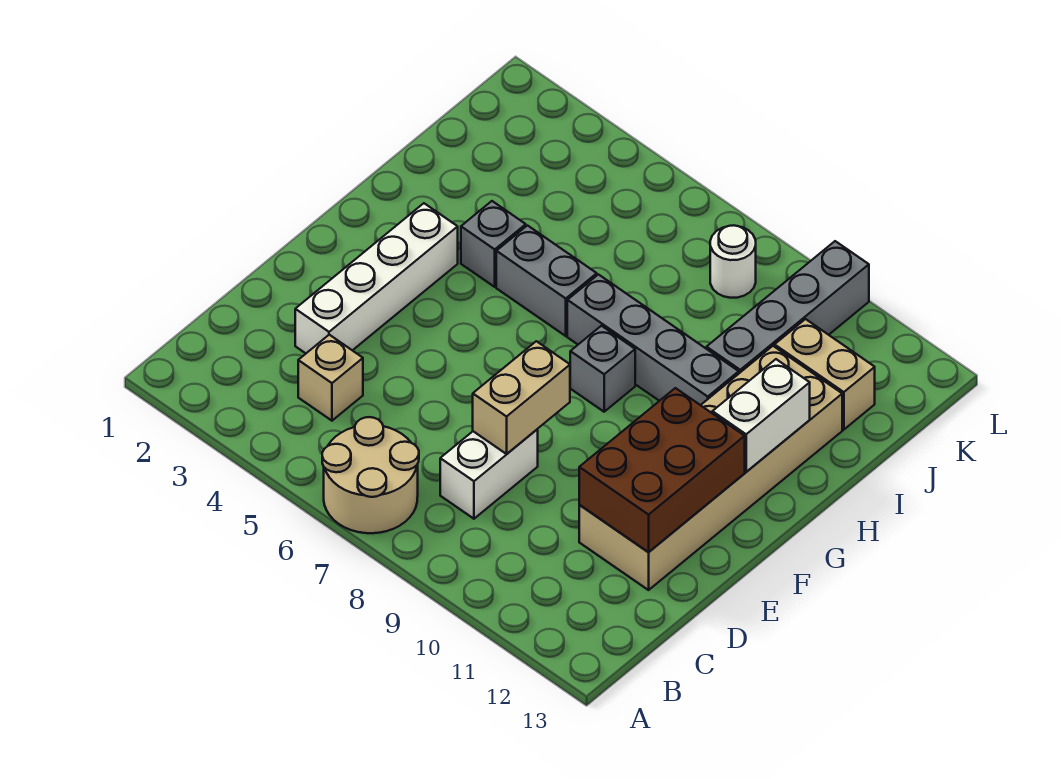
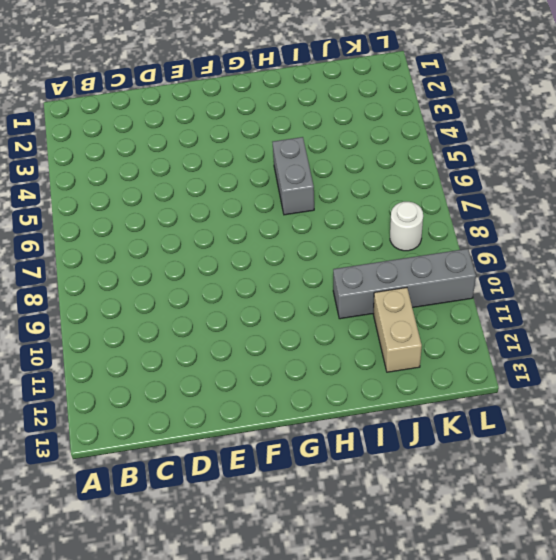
none -> tan round brick A6:B7 level 1
none -> tan brick C4 level 1
none -> white brick C8:D8 level 1

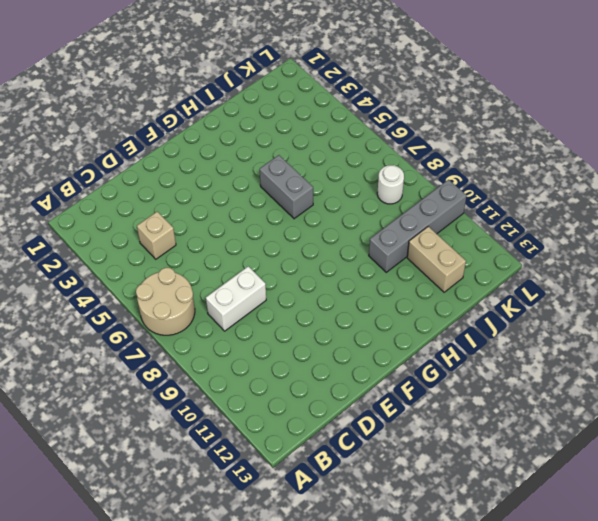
none -> white brick D3:G3 level 1
none -> tan brick D11:I12 level 1
none -> grey brick G8 level 1

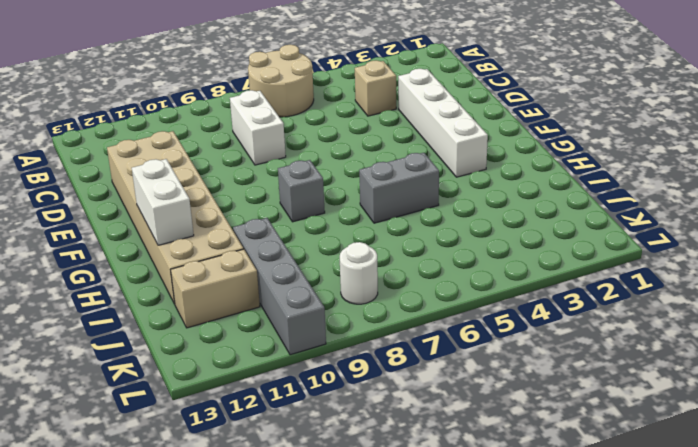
none -> grey brick H4 level 1
none -> grey brick H7:H10 level 1
none -> tan brick D8:E8 level 2

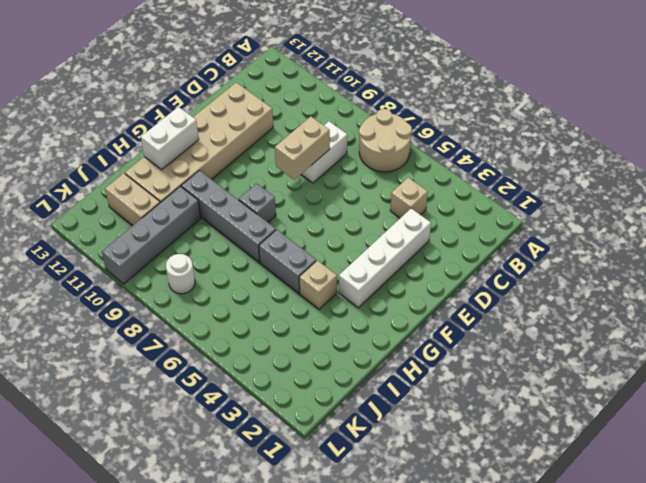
tan brick H4 level 1 -> grey brick H4 level 1
none -> brown brick D11:F12 level 2

